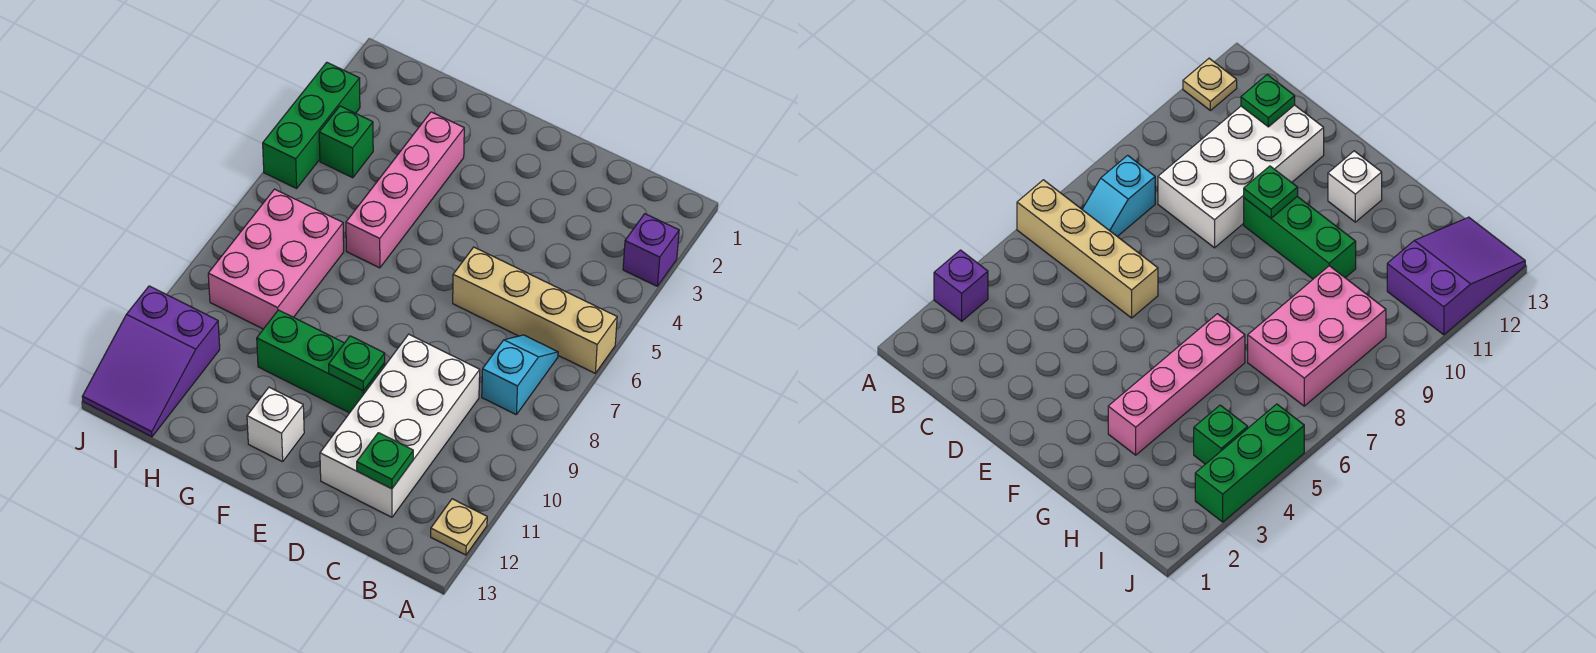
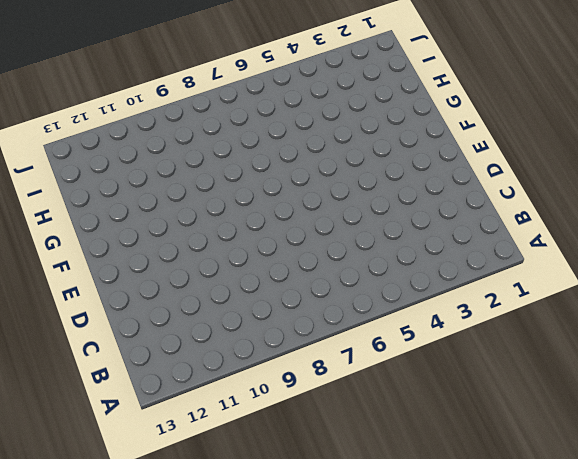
none -> purple brick A3 level 1
none -> tan brick A6:D6 level 1
none -> tan plate A12 level 1

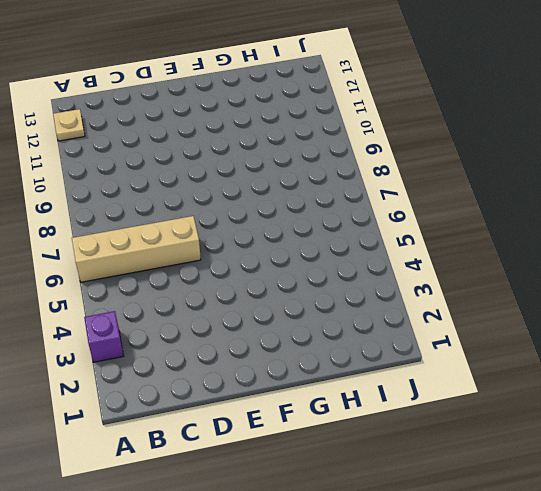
none -> cyan slope B7:B8 level 1 top 8
none -> white brick C9:D12 level 1
none -> green brick E10:G10 level 1

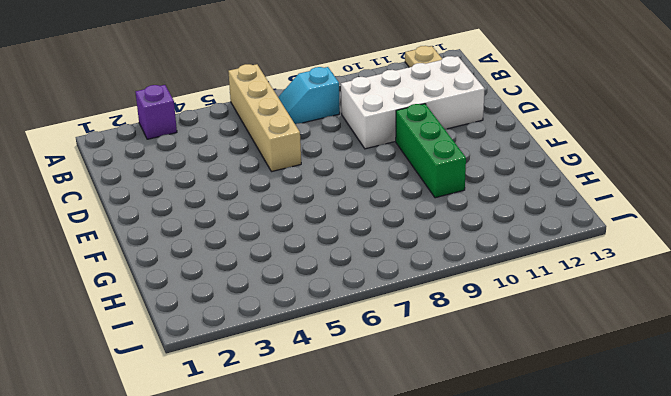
none -> white brick F12 level 1
none -> pink brick G3:G6 level 1
none -> pink brick H7:I9 level 1

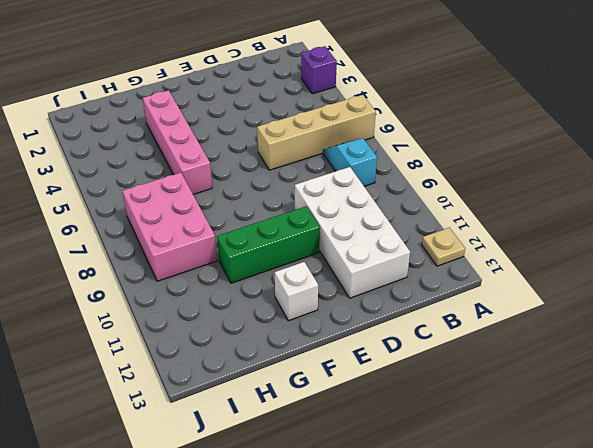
none -> green brick I4 level 1
none -> purple slope I11:J13 level 1 top 11
none -> green brick J3:J5 level 1

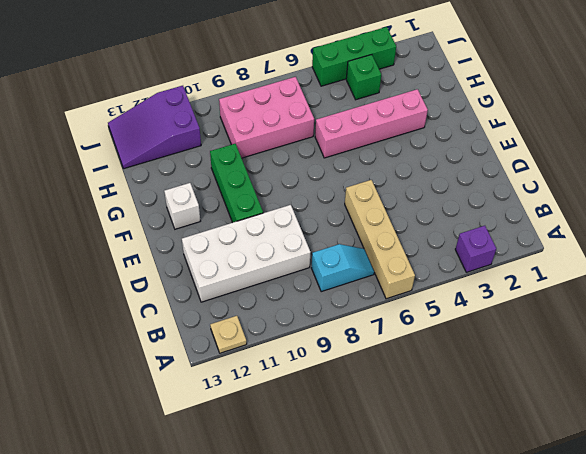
none -> green plate C12 level 2
none -> green plate E10 level 2

